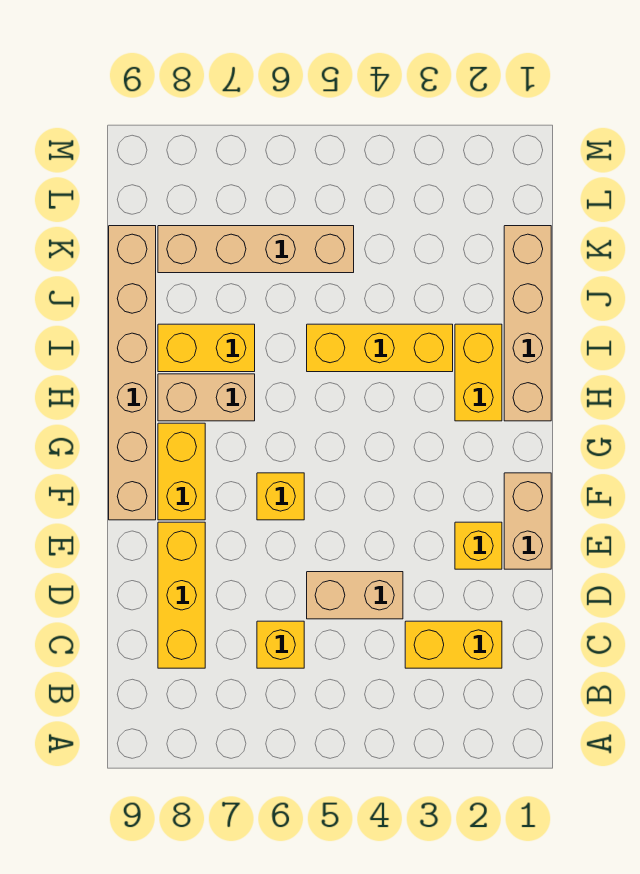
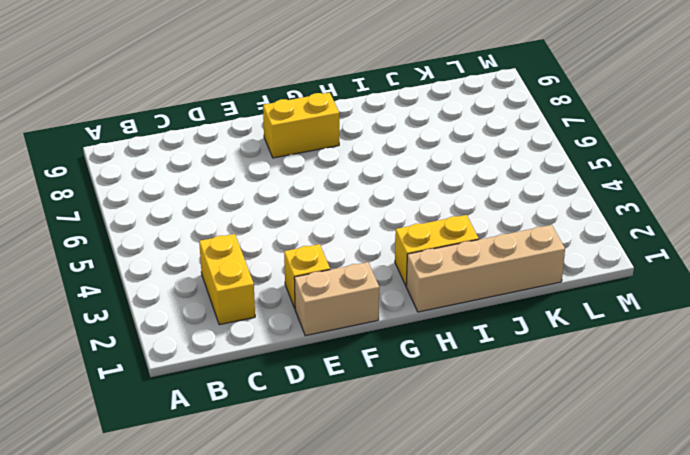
none -> yellow brick C6 level 1
none -> yellow brick C8:E8 level 1
none -> tan brick D4:D5 level 1

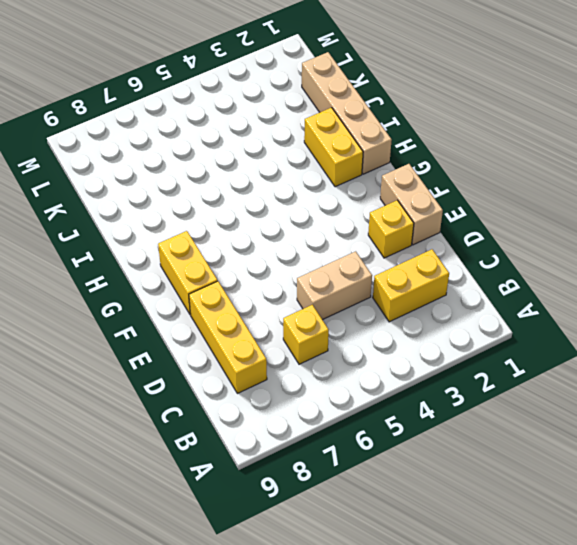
none -> yellow brick F6 level 1
none -> tan brick F9:K9 level 1
none -> tan brick H7:H8 level 1

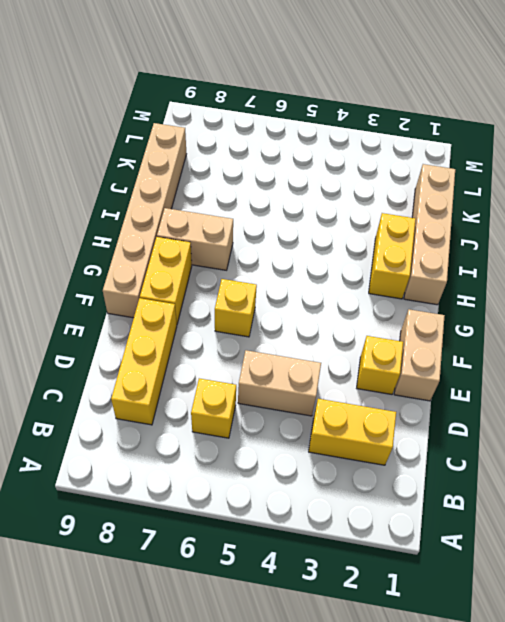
none -> yellow brick I3:I5 level 1
none -> yellow brick I7:I8 level 1
none -> tan brick K5:K8 level 1

